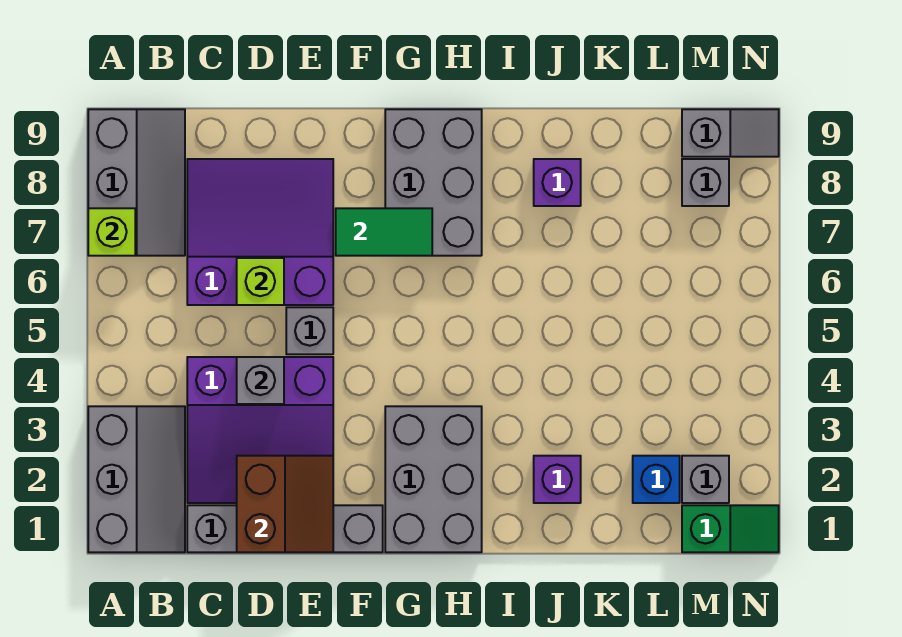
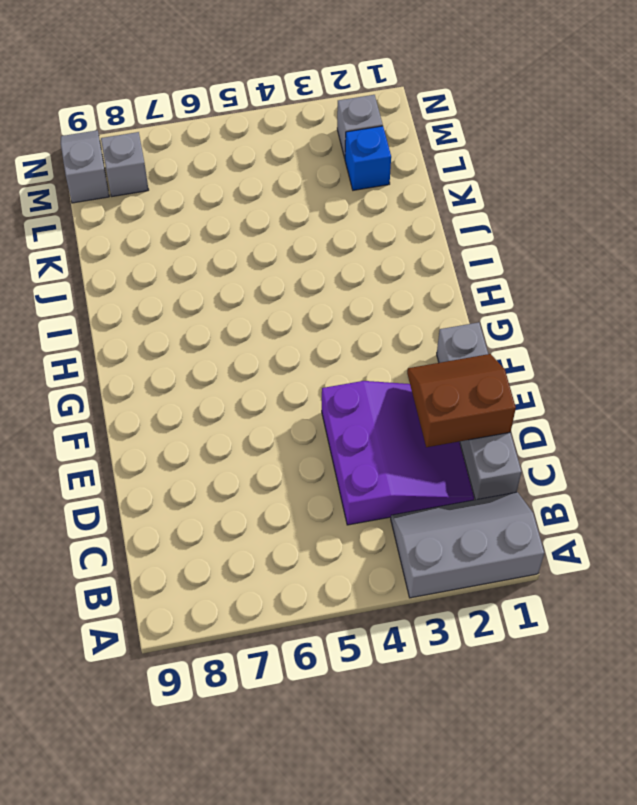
none -> grey slope A7:B9 level 1 top A
none -> purple slope C6:E8 level 1 top 6
none -> grey brick E5 level 1

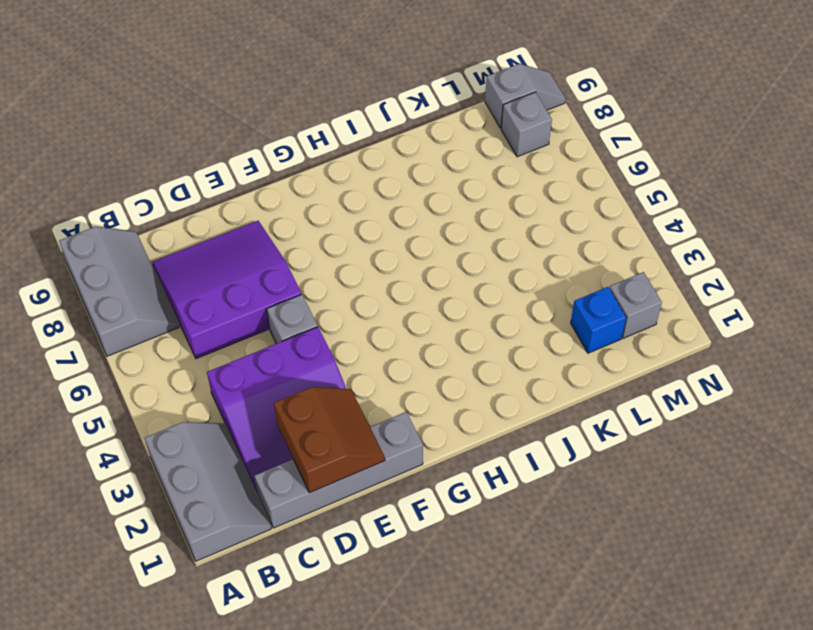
none -> grey brick G1:H3 level 1
none -> grey brick G7:H9 level 1
none -> purple brick J2 level 1

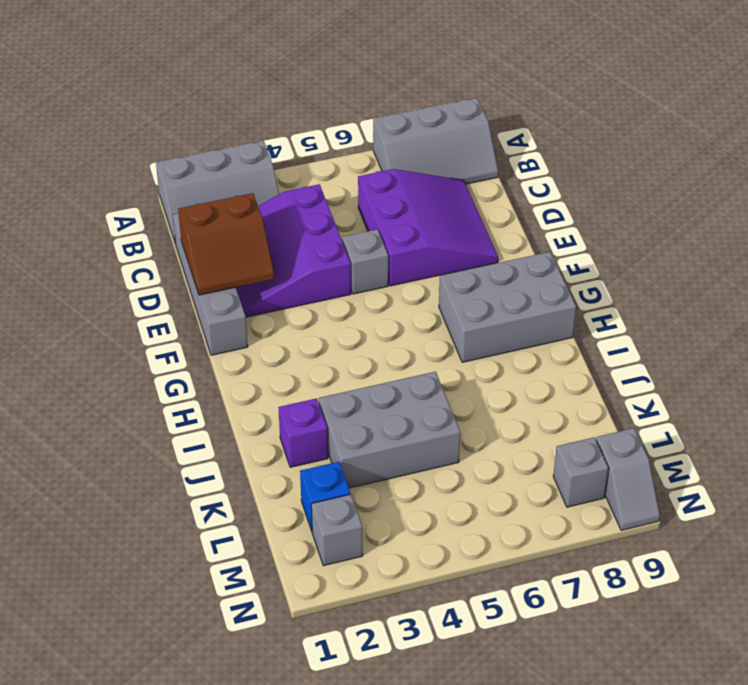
grey brick J3:K5 level 1 -> grey brick G1:H3 level 1
none -> purple brick J8 level 1
none -> green slope M1:N1 level 1 top M
none -> lime brick A7 level 2

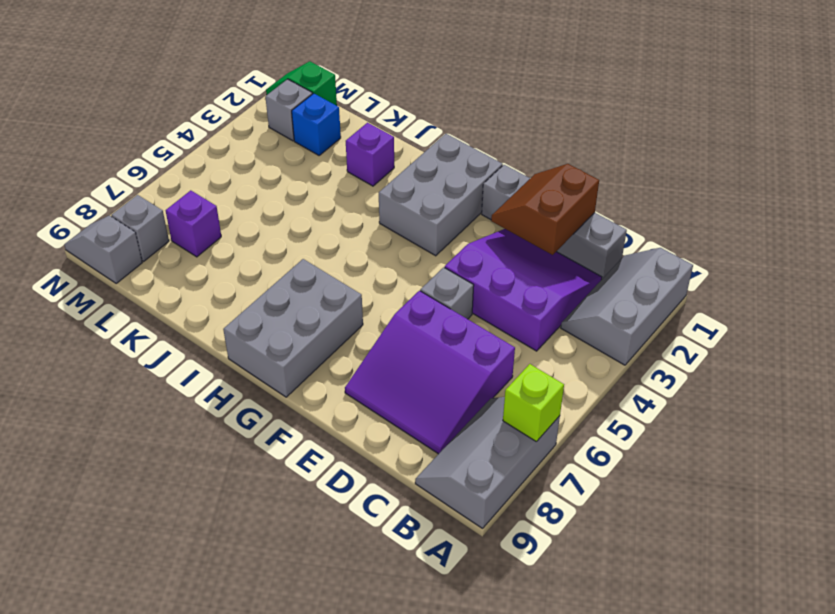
purple brick L7 level 1 -> purple brick J8 level 1
none -> grey brick D4 level 2
none -> lime brick D6 level 2
none -> green tile F7:G7 level 2

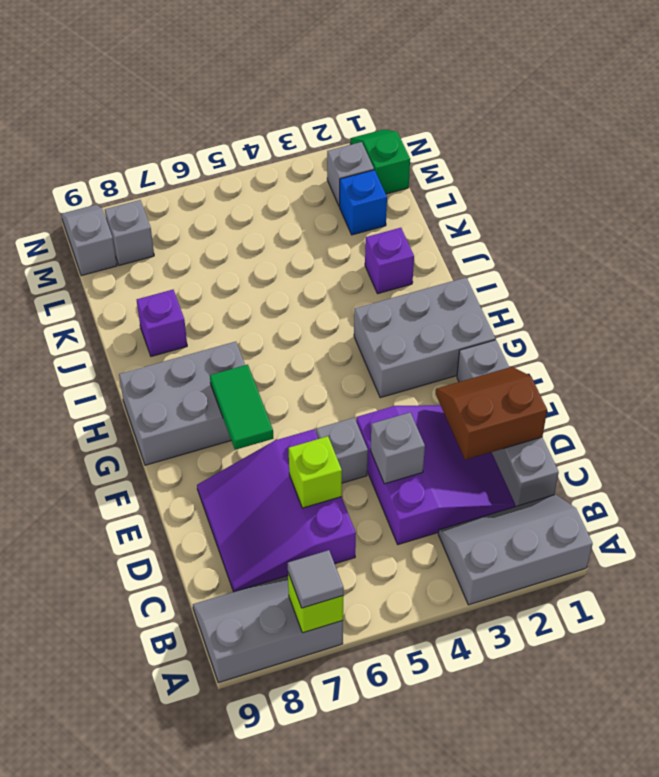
grey tile A7 level 3 -> none

